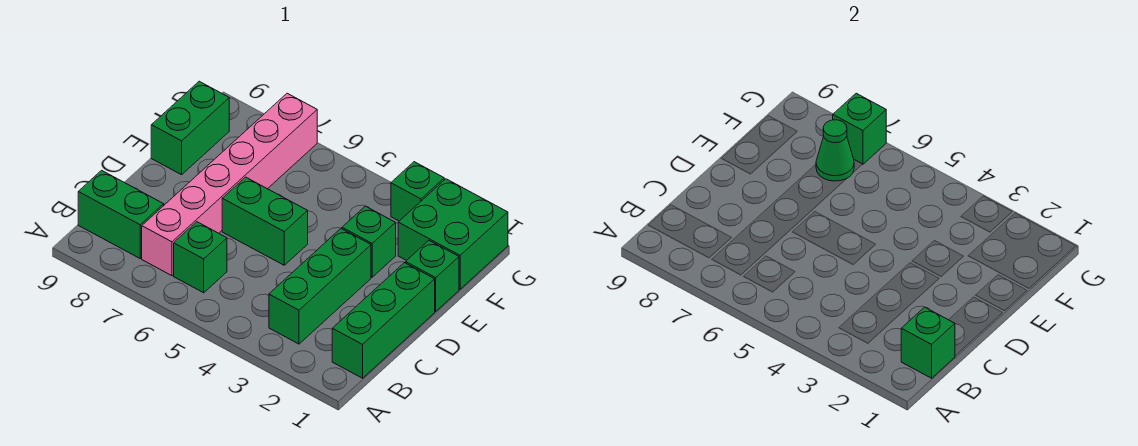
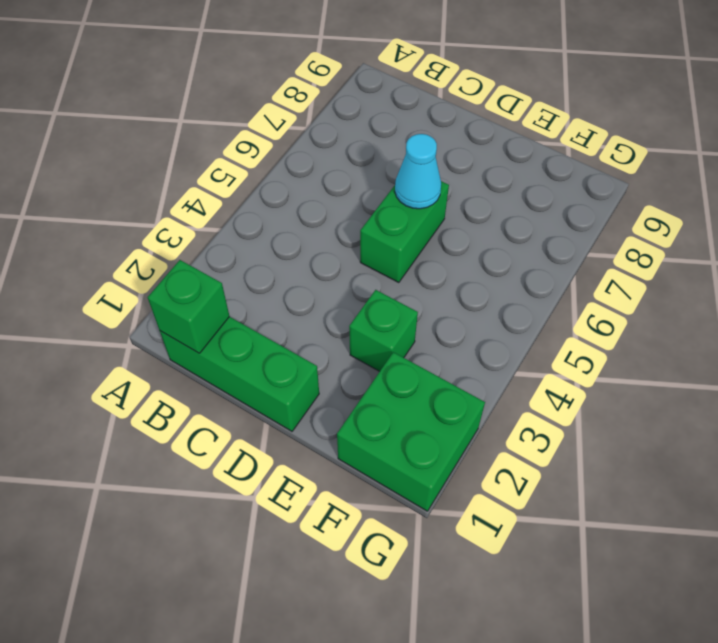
cyan cone D6 level 2 -> none
none -> green brick B3:D3 level 1
none -> green brick B6 level 1
none -> pink brick B7:G7 level 1

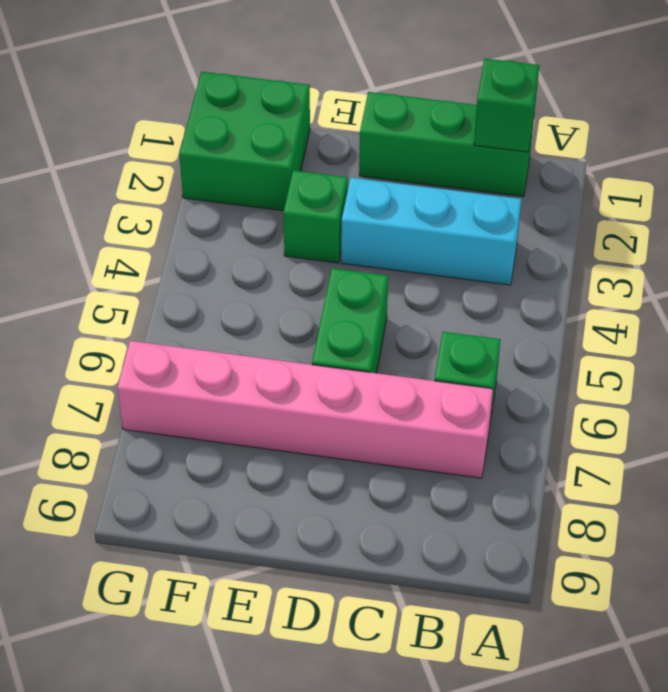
cyan brick B3:D3 level 1 -> green brick B3:D3 level 1
none -> green brick B8:B9 level 1
none -> green brick E1 level 1
none -> green brick E9:F9 level 1

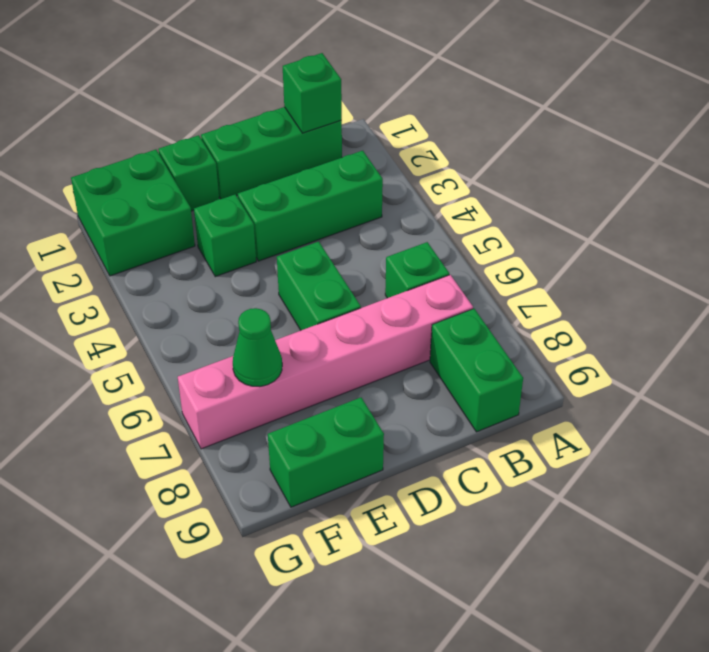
none -> green brick G3 level 1
none -> green brick G7 level 2

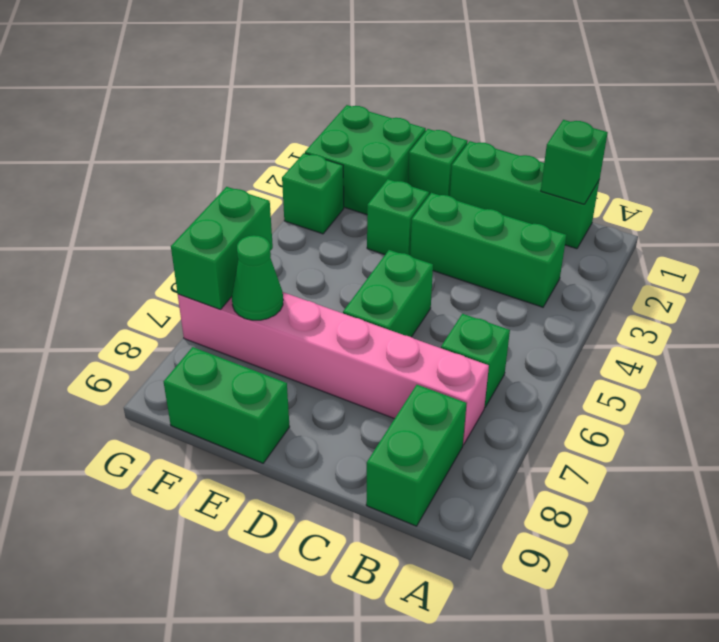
green brick G6:G7 level 2 -> green brick G7 level 2

